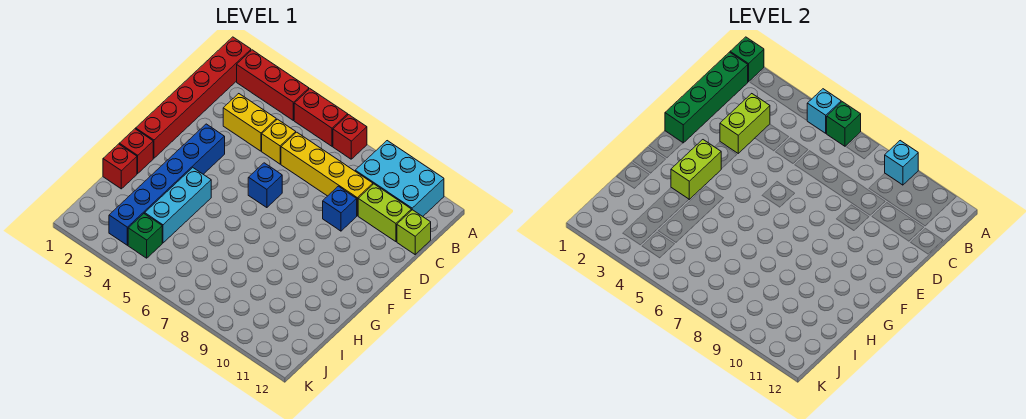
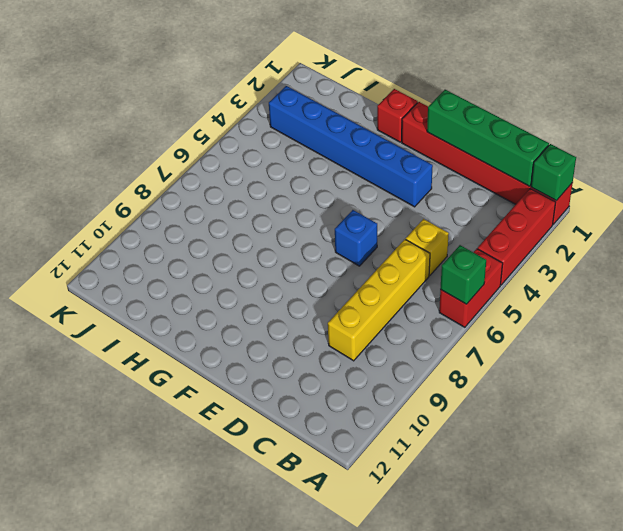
none -> red brick A7 level 1
none -> cyan brick A9:B11 level 1
none -> yellow brick C3:C4 level 1

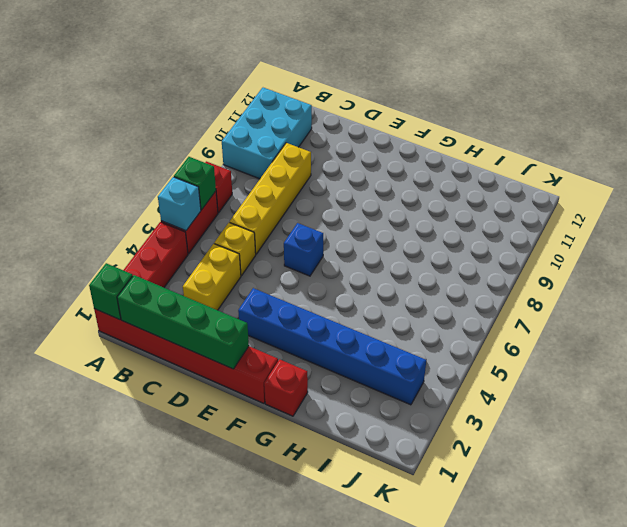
none -> lime brick C10:C11 level 1
none -> lime brick C12 level 1
none -> blue brick D9 level 1

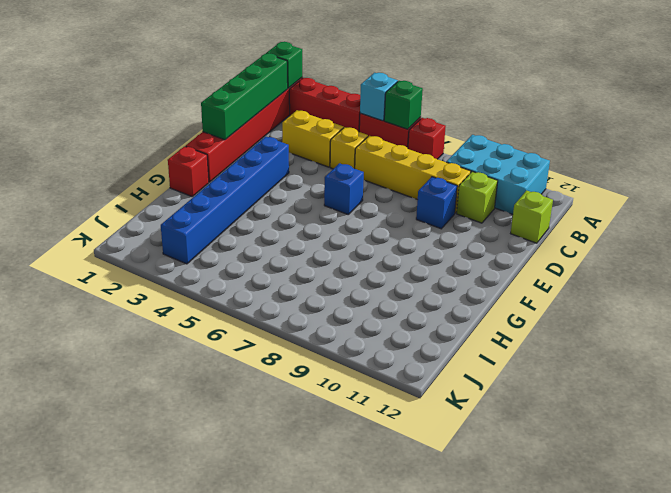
lime brick C10 level 1 -> lime brick C10:C11 level 1
none -> cyan brick G4:I4 level 1
none -> red brick H1 level 1
none -> green brick J4 level 1

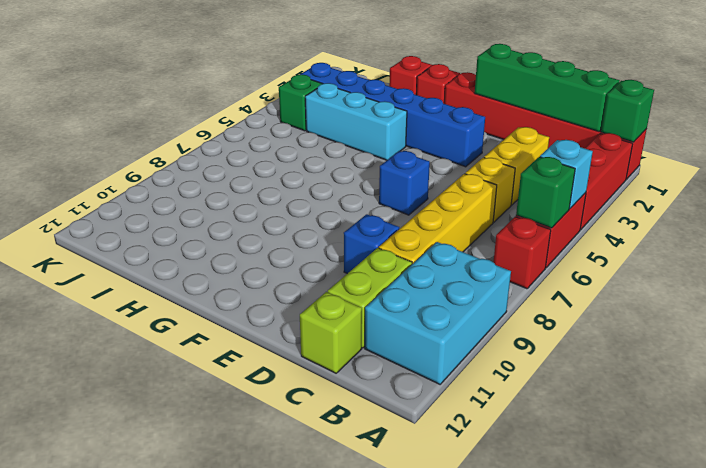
none -> cyan brick A9 level 2
none -> lime brick C3:D3 level 2
none -> lime brick F3:G3 level 2

